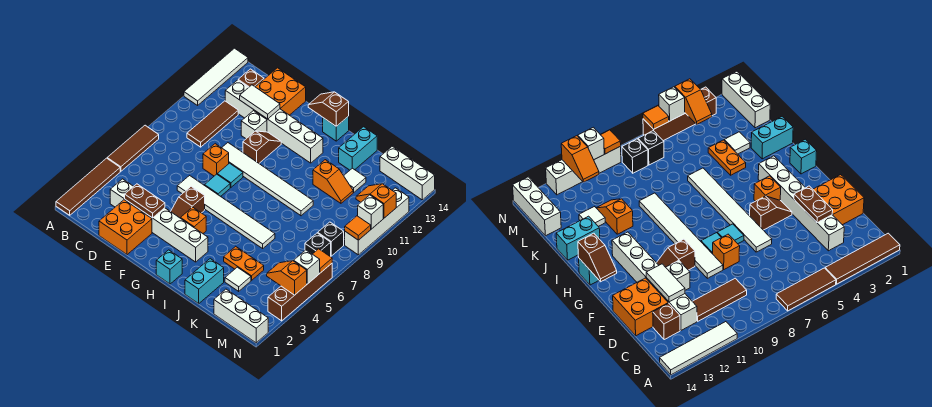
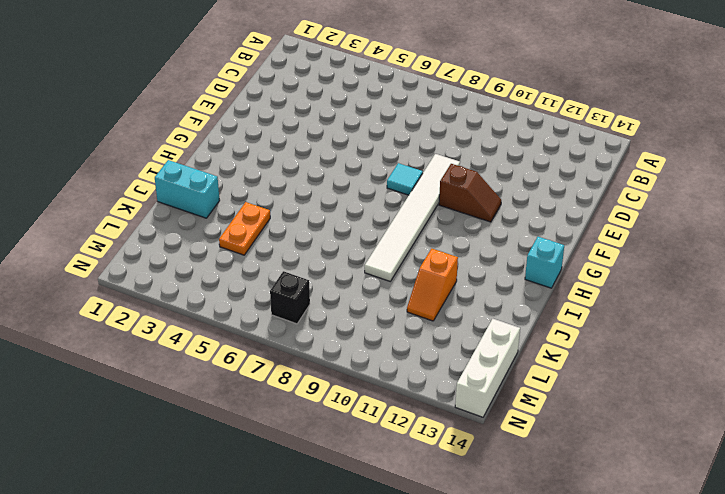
none -> brown tile A1:A4 level 1
none -> brown tile A5:A7 level 1
none -> white tile A11:A14 level 1
none -> white brick C3:H3 level 1

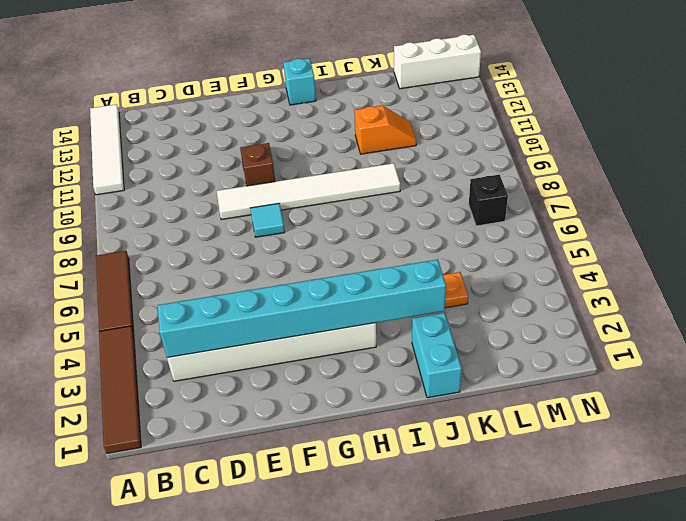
cyan brick C3:J3 level 2 -> brown plate D3:E3 level 2
none -> brown tile C9:C11 level 1
none -> white brick C12:H12 level 1
none -> brown brick C13 level 1
none -> orange brick D1:E2 level 1

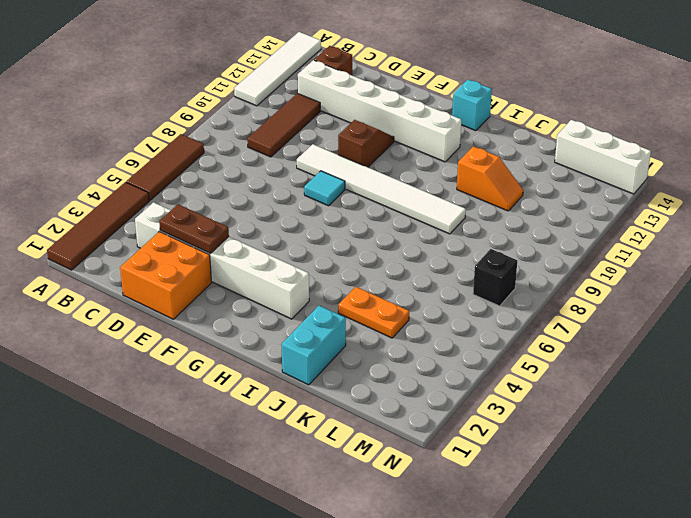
none -> orange brick D13:E14 level 1
none -> white tile E6:J6 level 1
none -> orange brick E8 level 1
none -> white brick E11 level 1

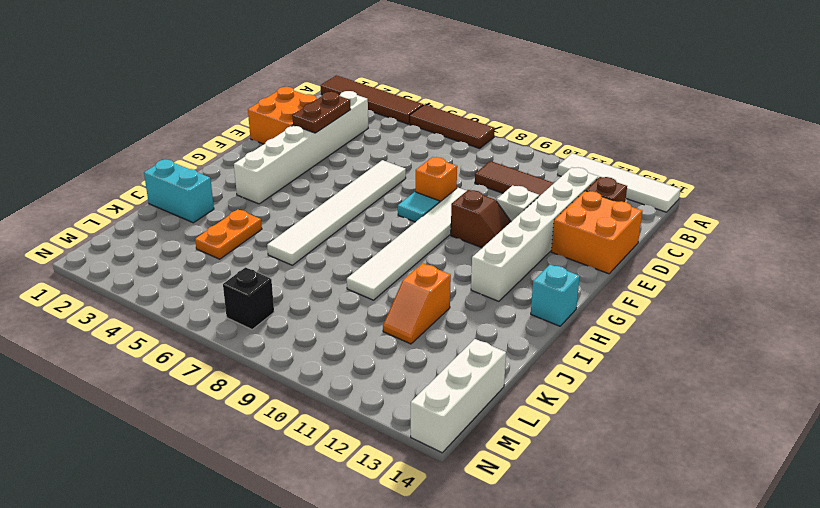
none -> brown slope F4:F5 level 1 top 5
none -> cyan tile F7 level 1
none -> orange brick G4 level 1
none -> cyan brick H1 level 1

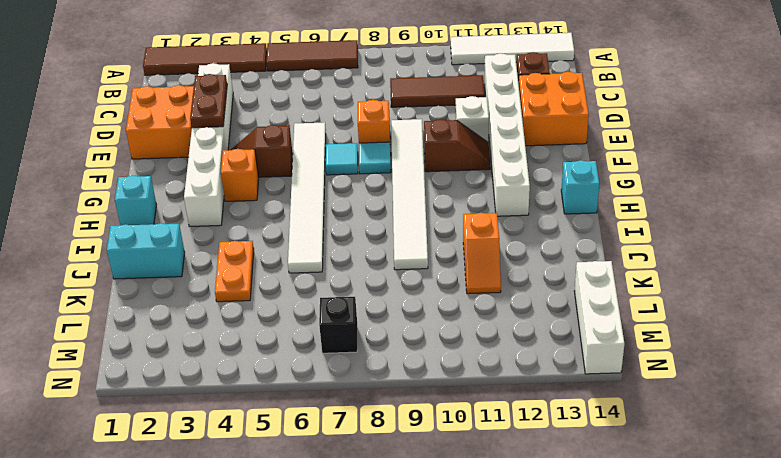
none -> cyan brick J13:J14 level 1
none -> white tile K3 level 1
none -> white tile K12 level 1
none -> white brick L1:N1 level 1

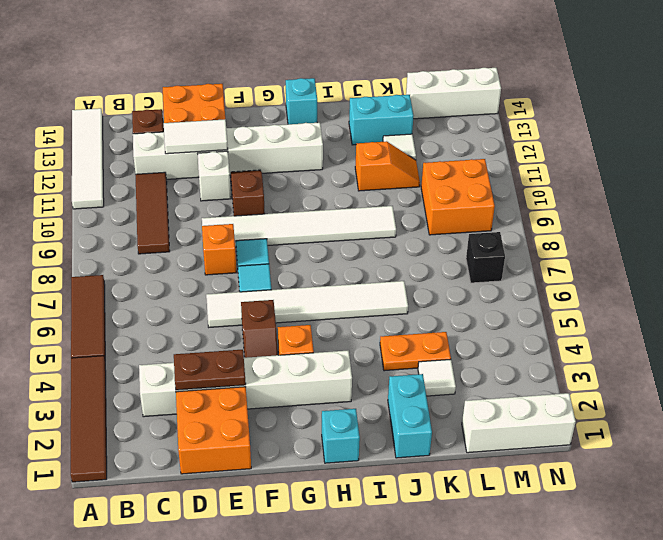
cyan brick J13:K13 level 1 -> cyan brick J13:J14 level 1
orange brick L9:M10 level 1 -> none
none -> black brick M8 level 1
none -> brown brick N3:N6 level 1
none -> white brick N9:N12 level 1
none -> brown slope G14:H14 level 2 top H

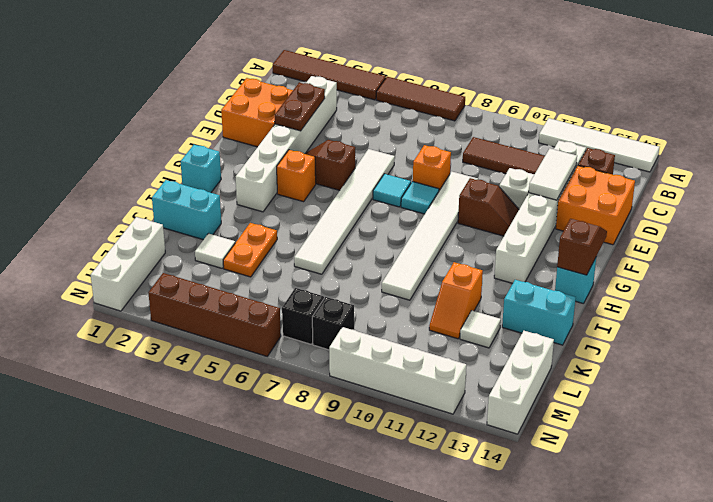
none -> orange slope M4:N4 level 2 top N
none -> orange slope M11:N11 level 2 top N
none -> white brick N5 level 2
none -> orange tile N6 level 2

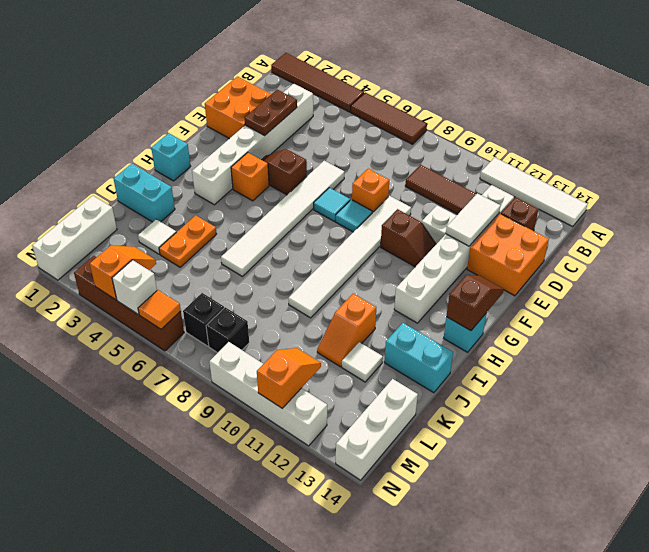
none -> orange tile N9 level 2
none -> white brick N10 level 2

